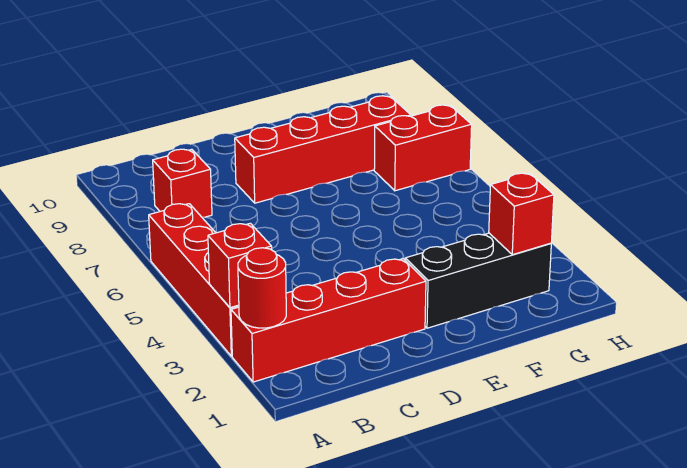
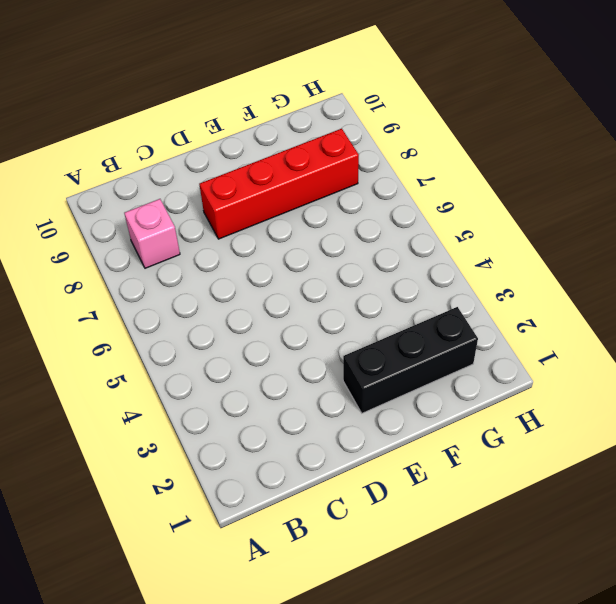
pink brick B8 level 1 -> red brick B8 level 1
none -> red brick A2:D2 level 1
none -> red brick A3:A6 level 1

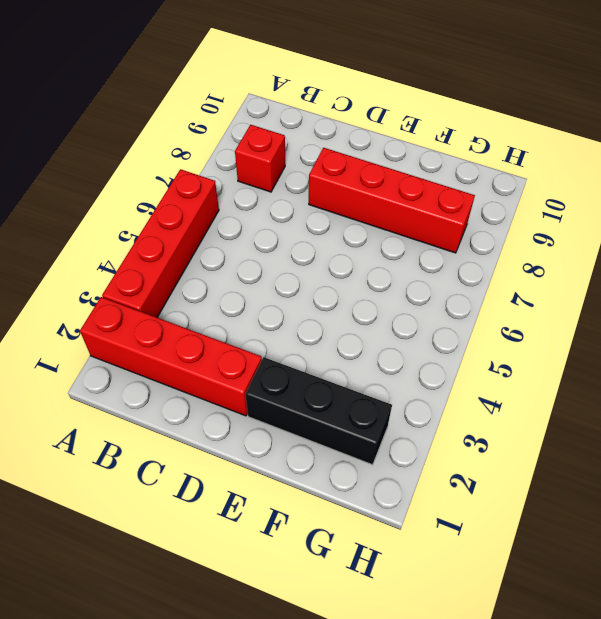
none -> red brick G7:H7 level 1
none -> red round brick A2 level 2

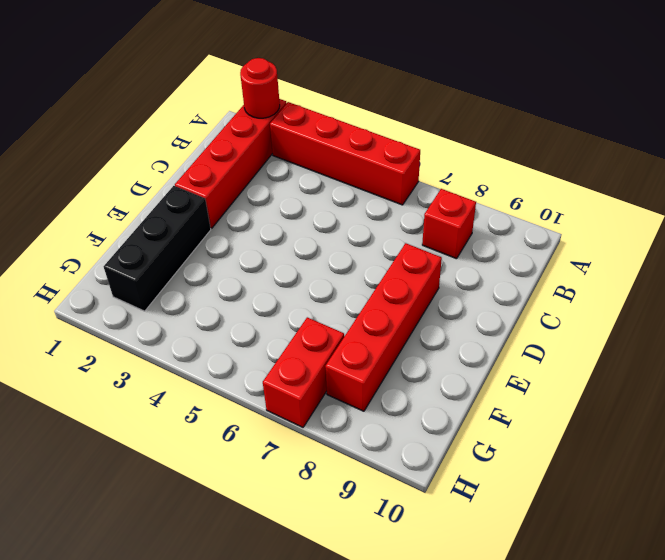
none -> red brick A3 level 2
none -> red brick G2 level 2

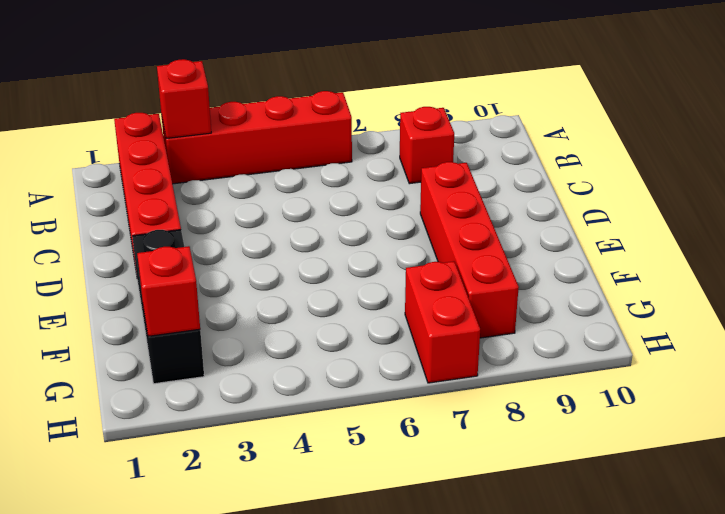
none -> red round brick A2 level 2

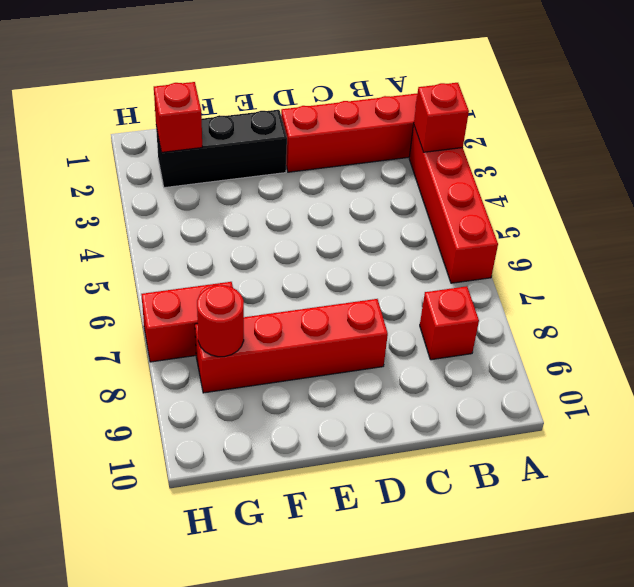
red round brick G8 level 2 -> red round brick A2 level 2

